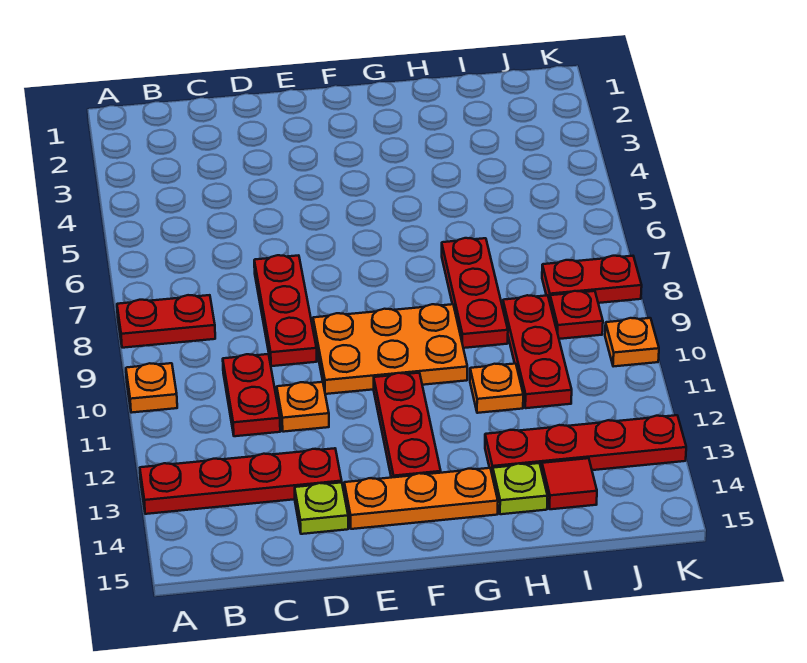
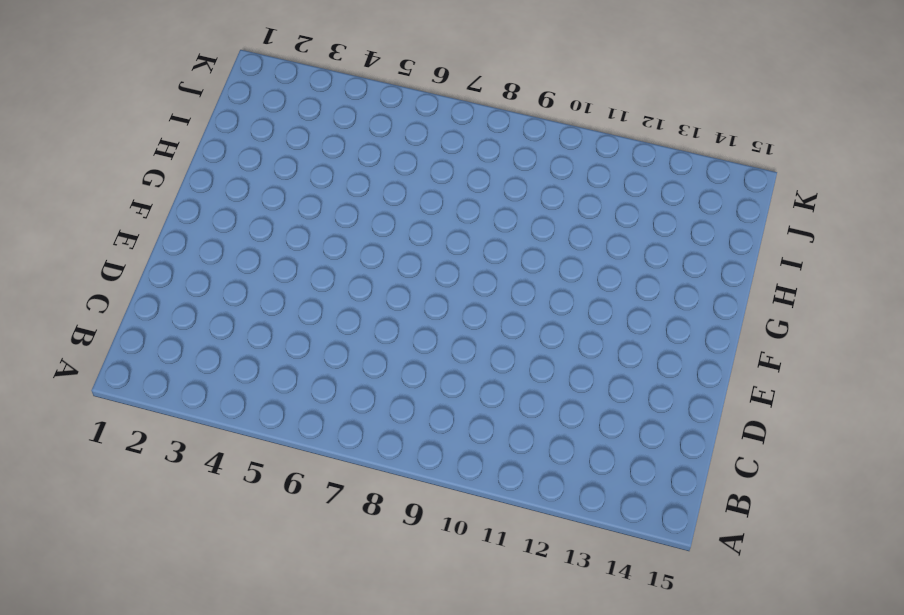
none -> red plate A8:B8 level 1
none -> orange plate A10 level 1
none -> red plate A13:D13 level 1

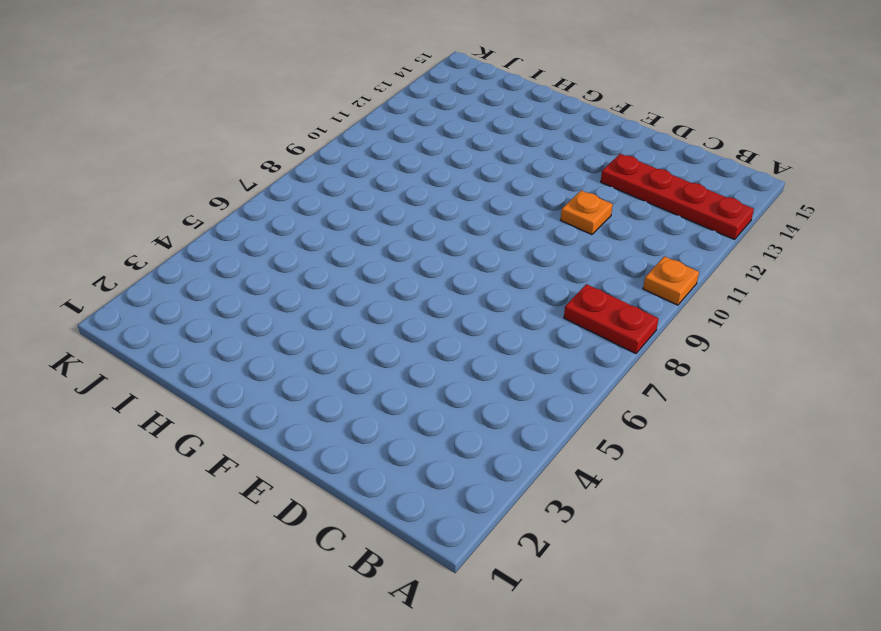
none -> red plate C10:C11 level 1
none -> red plate D7:D9 level 1
none -> lime plate D14 level 1

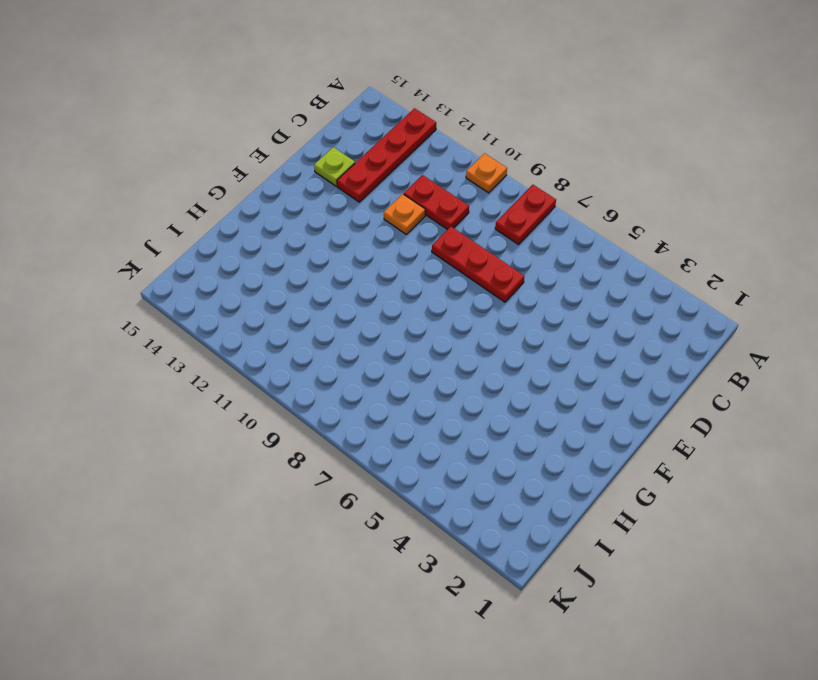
none -> orange plate E9:G10 level 1
none -> orange plate E14:G14 level 1
none -> red plate F11:F13 level 1

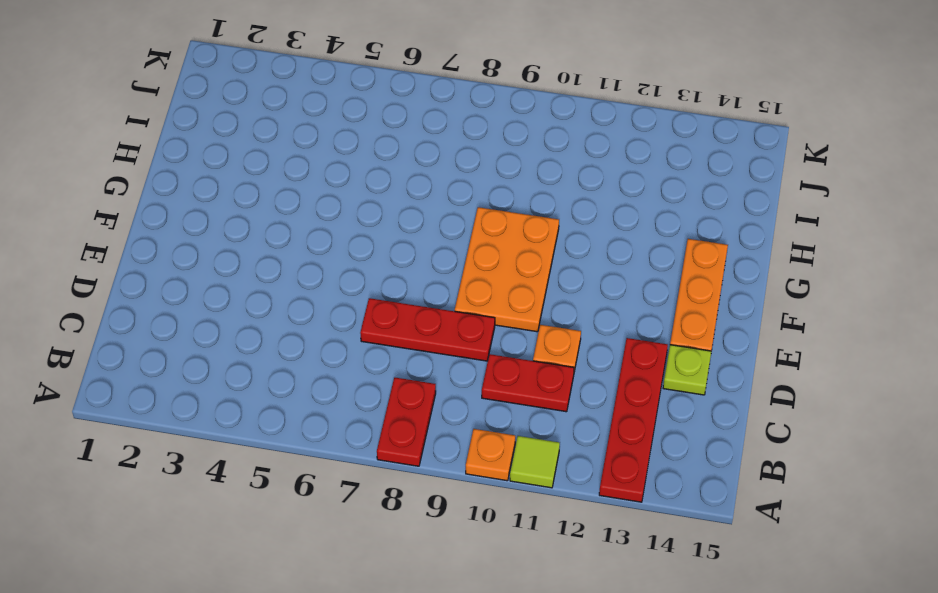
lime tile A11 level 1 -> none
none -> red plate F11:F13 level 1
none -> red plate H7:H9 level 1
none -> orange plate H11 level 1

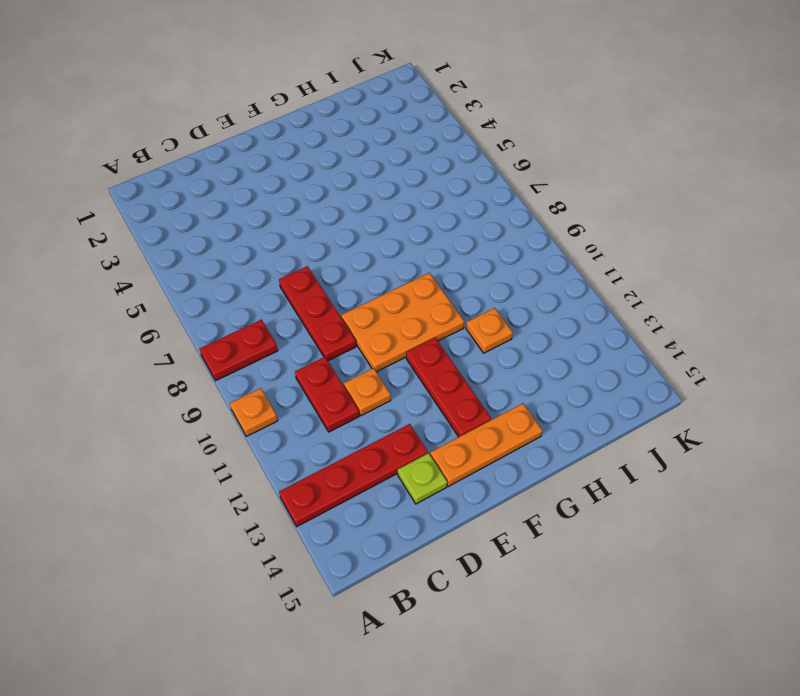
none -> red plate H7:H9 level 1
none -> red plate H13:K13 level 1
none -> lime plate H14 level 1

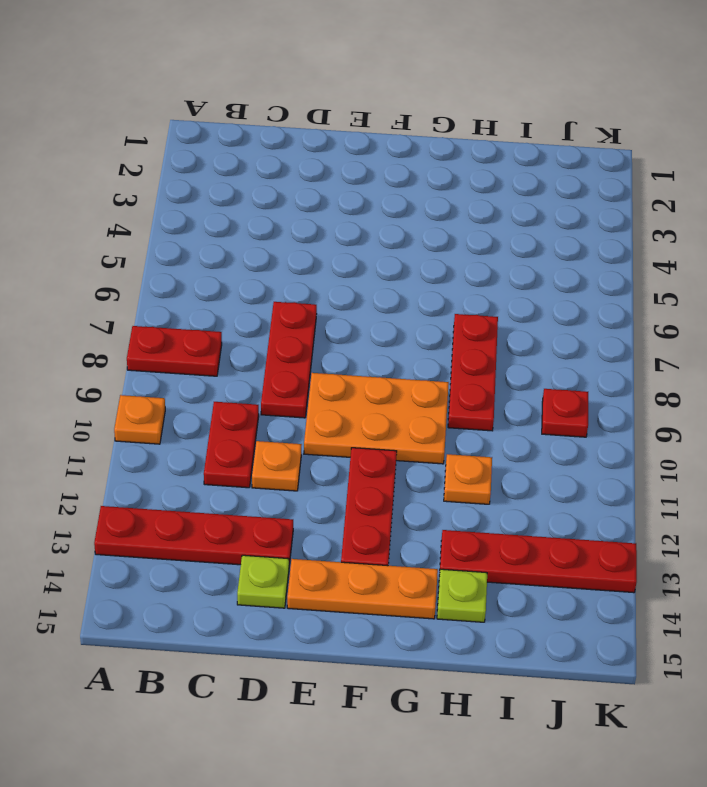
none -> red plate I9:I11 level 1
none -> red tile I14 level 1
none -> red plate J8:K8 level 1

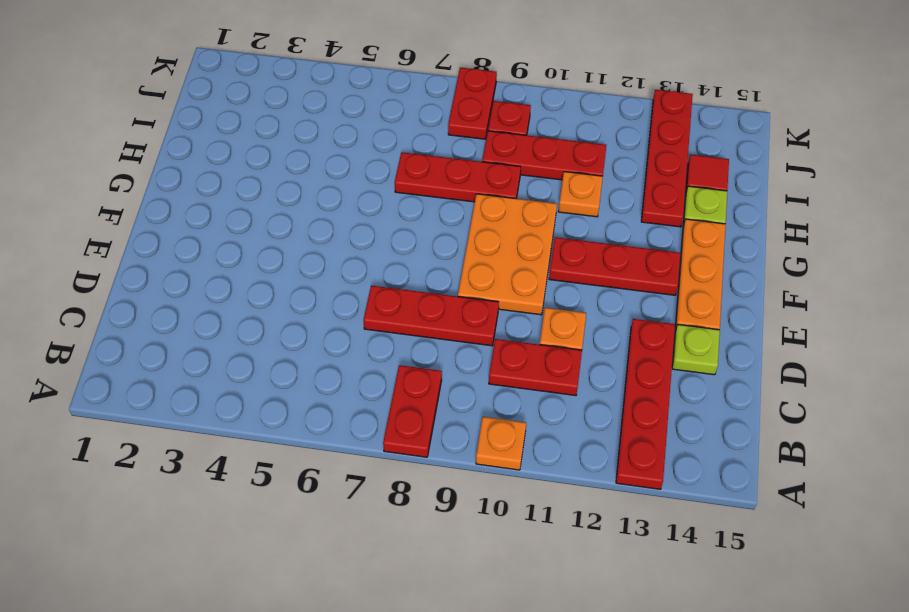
none -> orange plate K10 level 1

